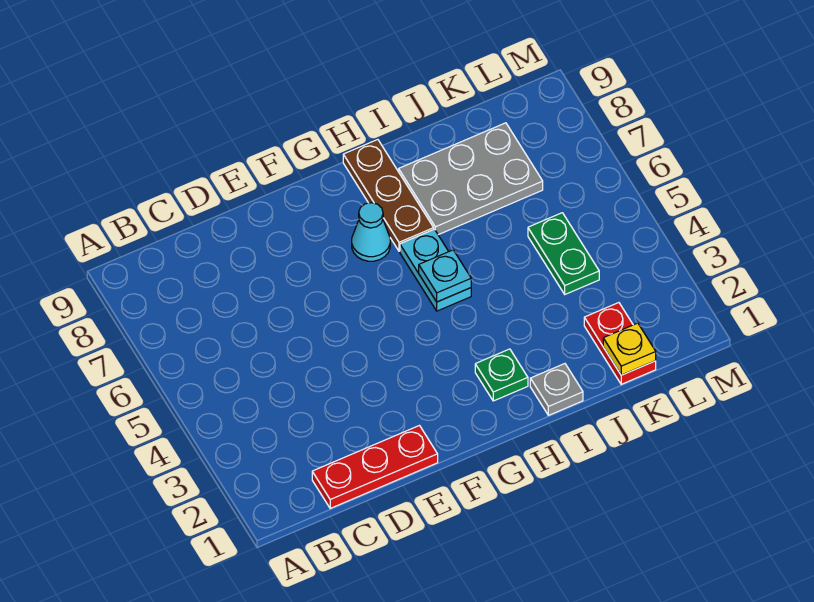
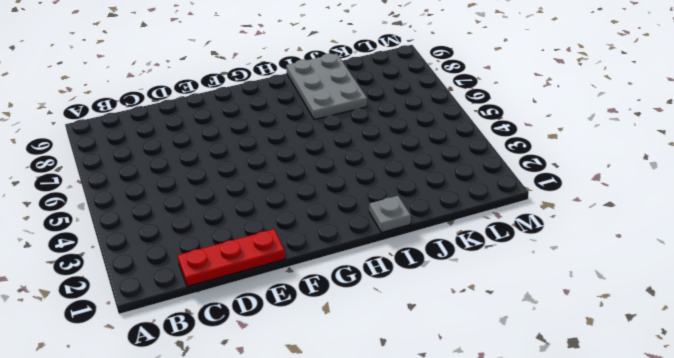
grey plate I7:J9 level 1 -> grey plate I7:K8 level 1
none -> cyan cone G7 level 1
none -> green plate H2 level 1

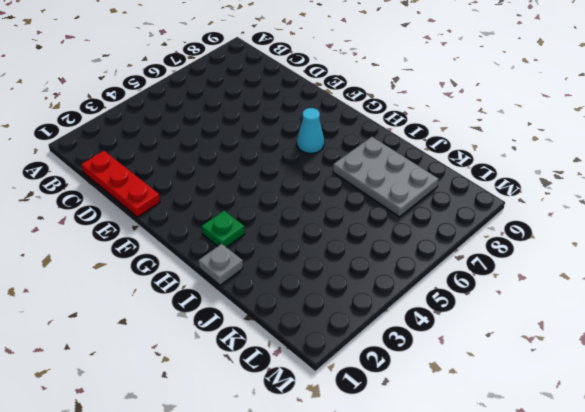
none -> cyan plate H5:H6 level 1
none -> brown plate H7:H9 level 1

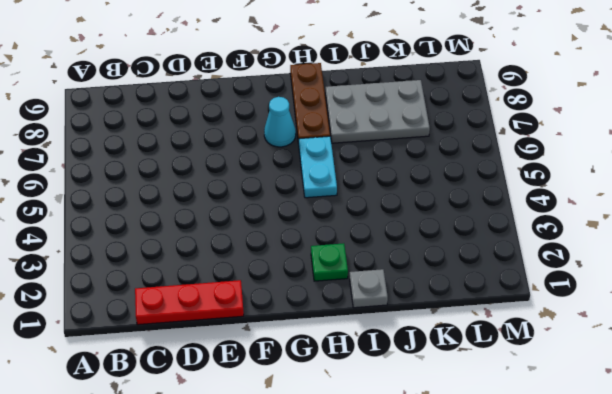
none -> red plate K1:K2 level 1
none -> green plate K4:K5 level 1

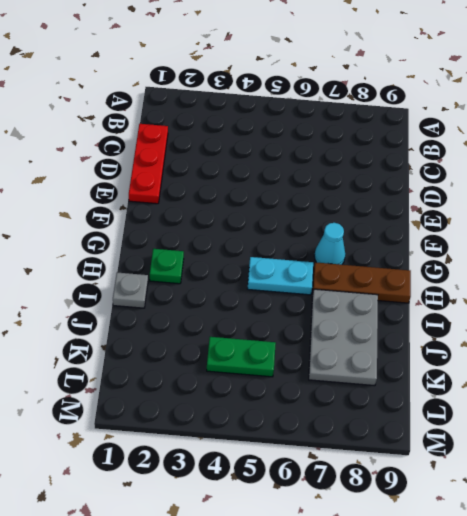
none -> red plate K1:K2 level 1
none -> cyan plate H5 level 2

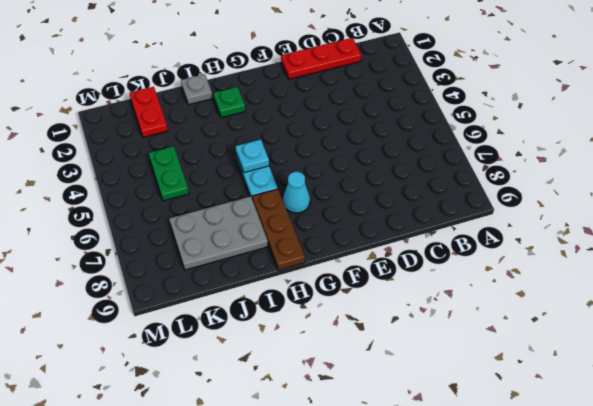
none -> yellow plate K1 level 2

